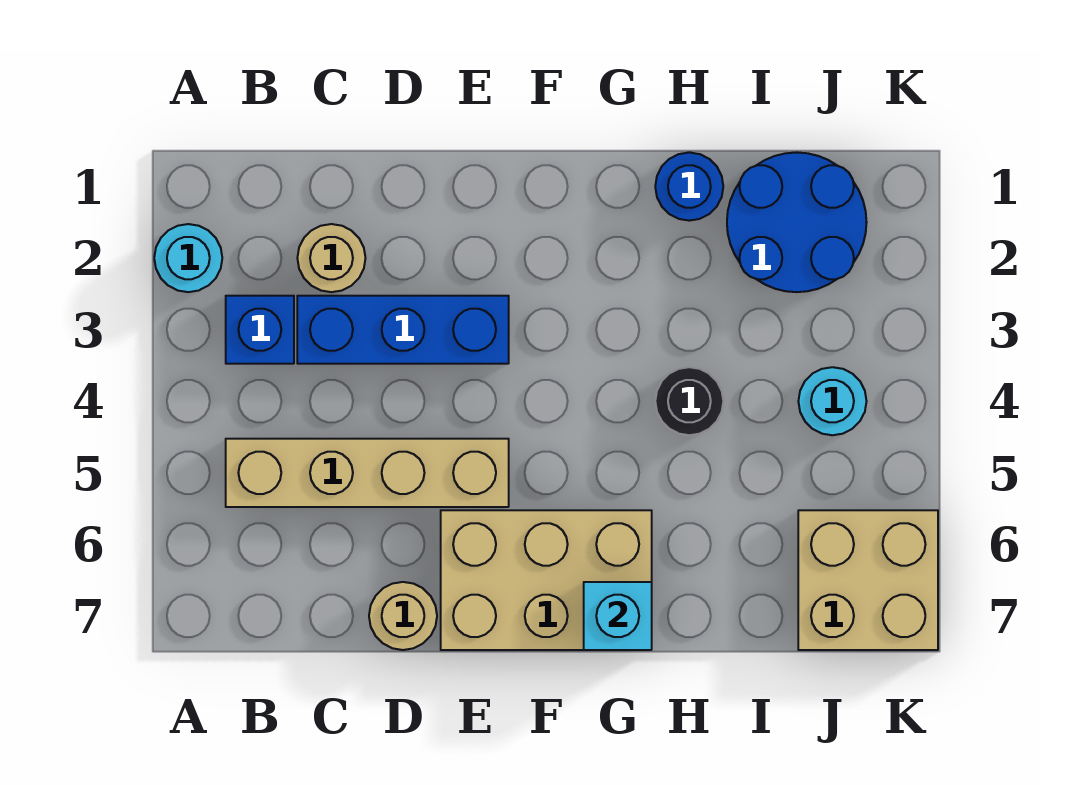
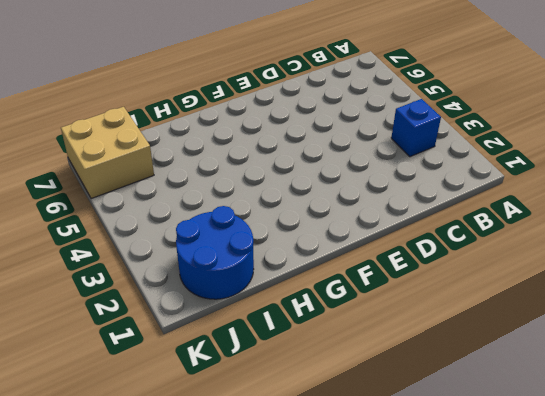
none -> cyan round brick A2 level 1
none -> tan brick B5:E5 level 1
none -> tan round brick C2 level 1

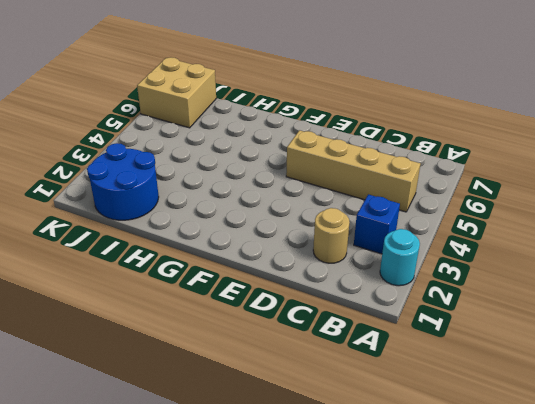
none -> blue brick C3:E3 level 1
none -> tan round brick D7 level 1
none -> tan brick E6:G7 level 1

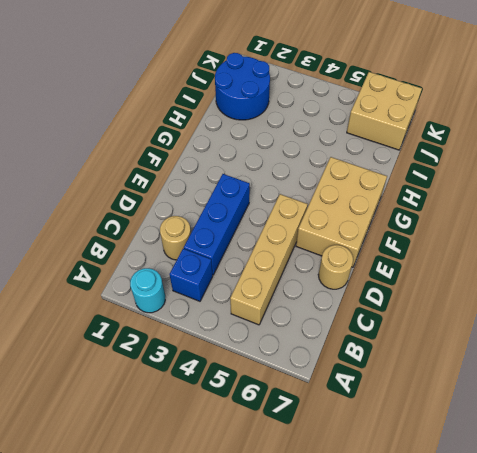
none -> blue round brick H1 level 1
none -> black round brick H4 level 1
none -> cyan round brick J4 level 1

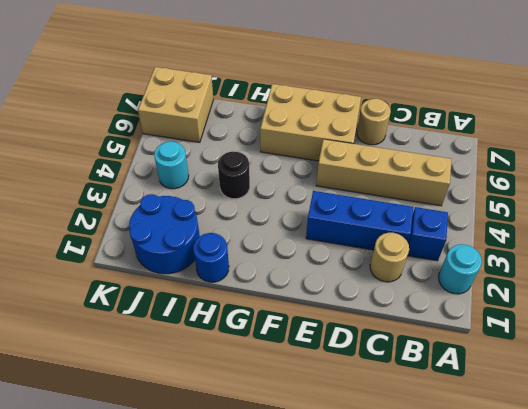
none -> cyan brick G7 level 2

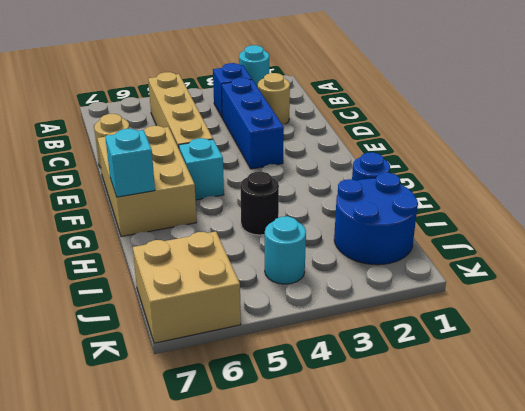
cyan brick F5 level 1 -> none

